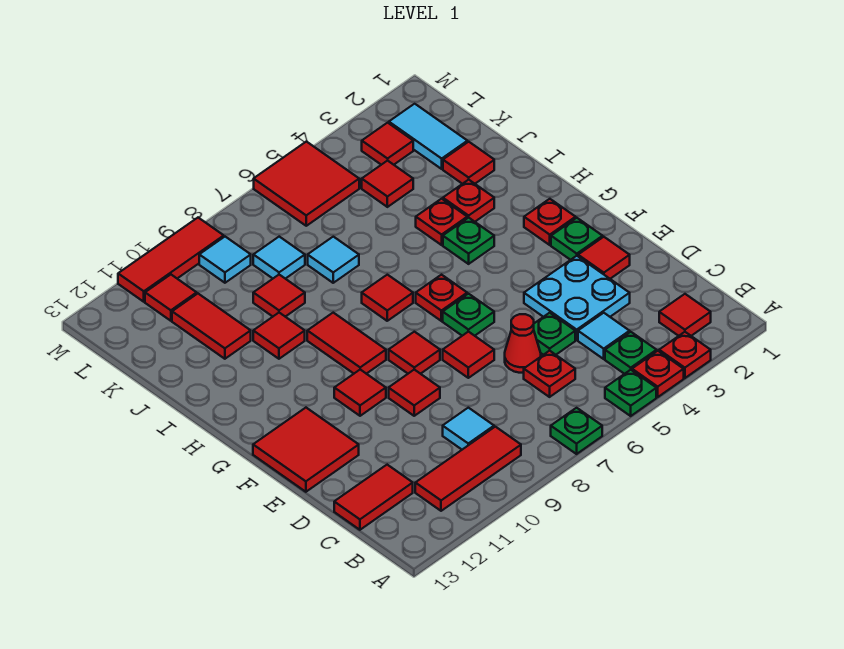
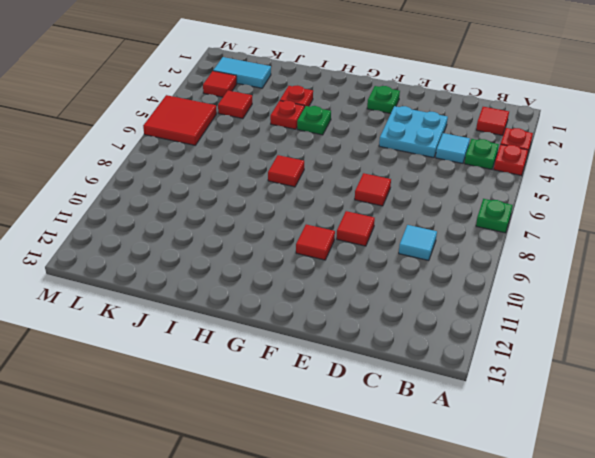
none -> green plate A5 level 1
none -> red tile B9:B11 level 1
none -> red plate C6 level 1
none -> red tile C12:C13 level 1

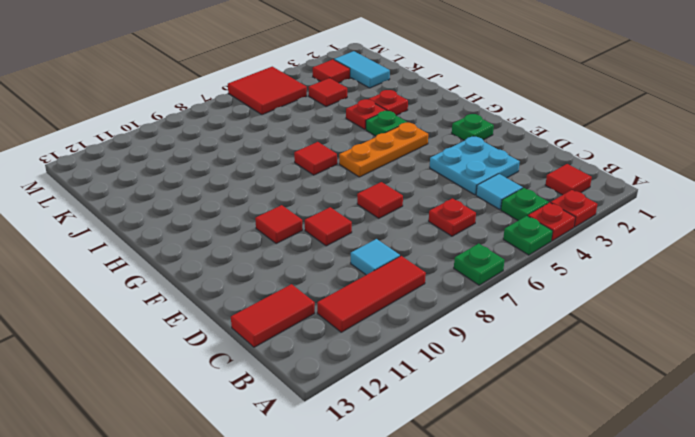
orange plate G4:G6 level 1 -> red plate G6 level 1
none -> green plate D5 level 1
none -> red cone D6 level 1
none -> red tile E2 level 1
none -> red tile E12:F13 level 1

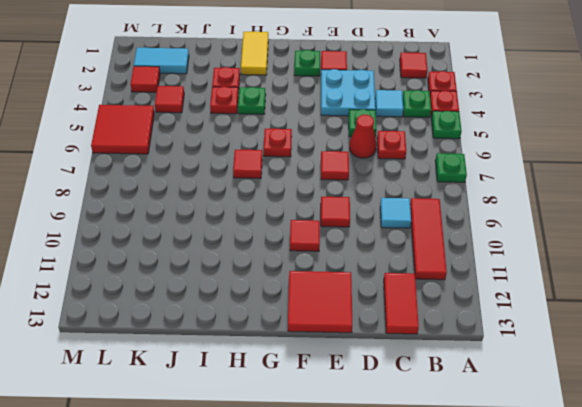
yellow tile H1:H2 level 1 -> none
none -> green plate F6 level 1
none -> red tile F8 level 1
none -> red plate G2 level 1
none -> red tile G9:H9 level 1

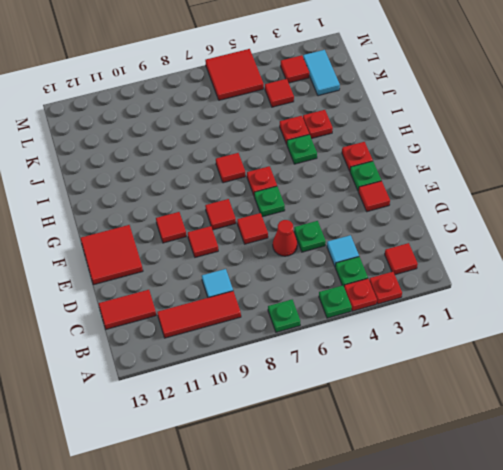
none -> red plate C6 level 1
none -> cyan plate D3:E4 level 1
none -> red tile G9:H9 level 1
none -> red tile I10 level 1

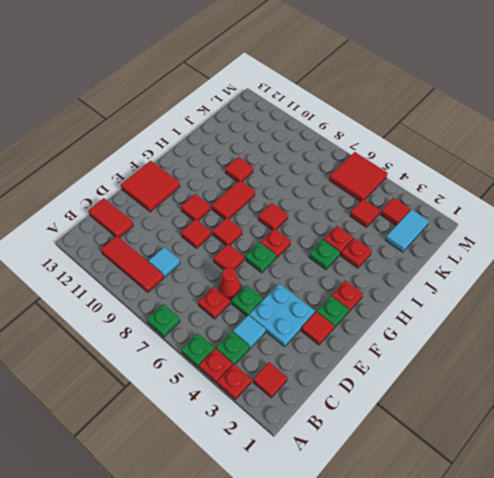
none -> red tile J2 level 1
none -> cyan tile J7 level 1
none -> red tile J9 level 1
none -> red tile J11:K11 level 1

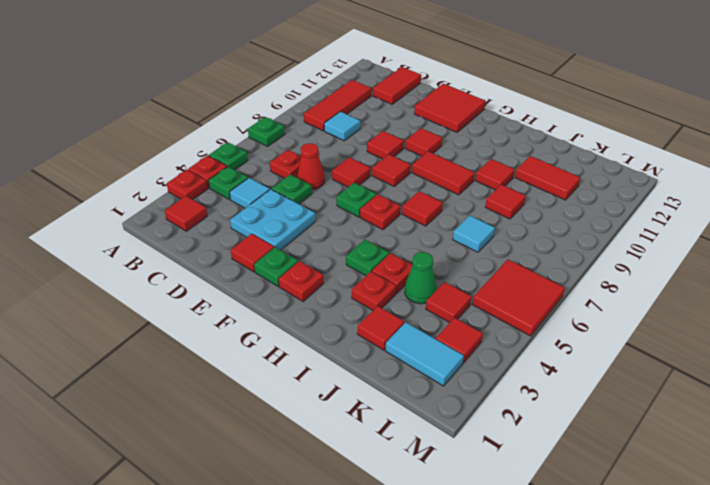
green cone J4 level 1 -> none
none -> cyan tile K8 level 1
none -> cyan tile L9 level 1
none -> red tile L11 level 1
none -> red tile M9:M11 level 1

